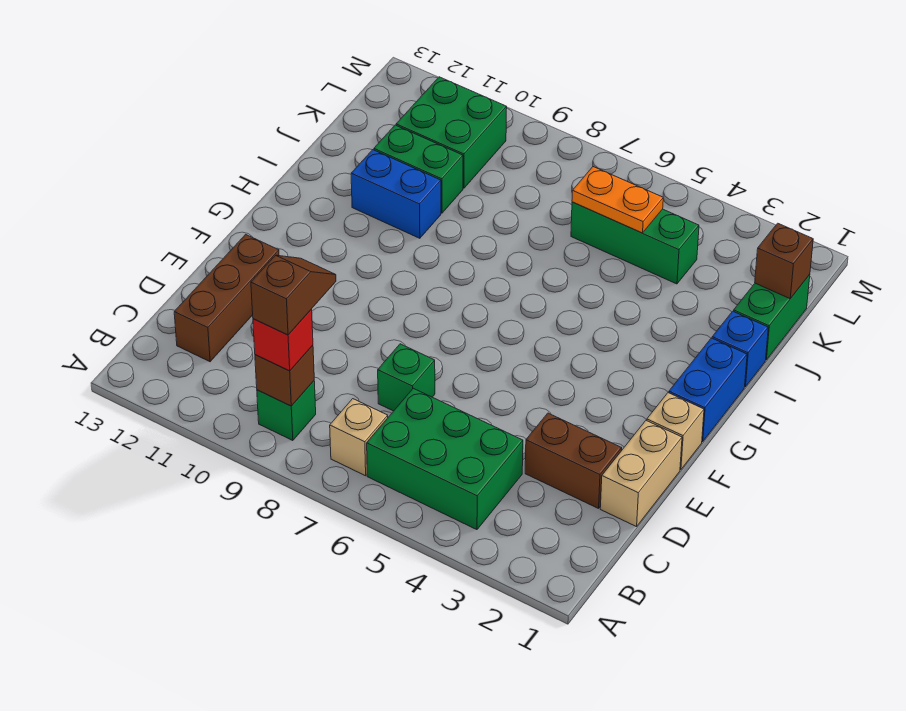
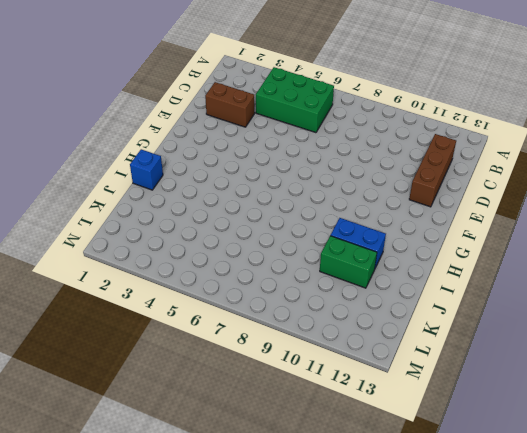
none -> tan brick B7 level 1
none -> green brick B9 level 1
none -> tan brick D1:E1 level 1

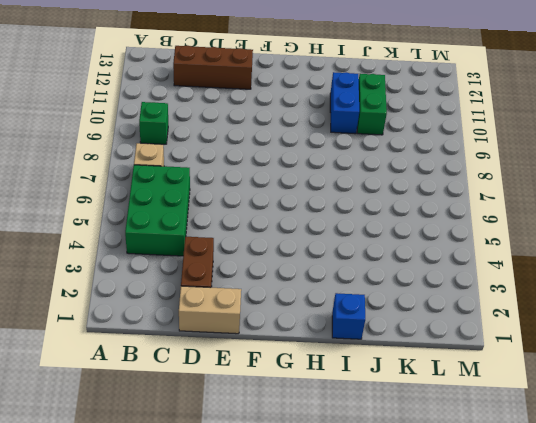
none -> green brick D7 level 1
none -> tan brick F1 level 1
none -> blue brick G1:H1 level 1

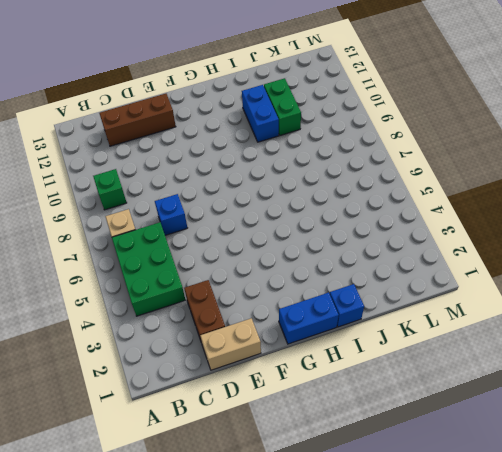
blue brick D7 level 1 -> green brick D7 level 1
none -> tan brick F1 level 1
none -> green brick J1:K1 level 1
none -> green brick K4:K6 level 1

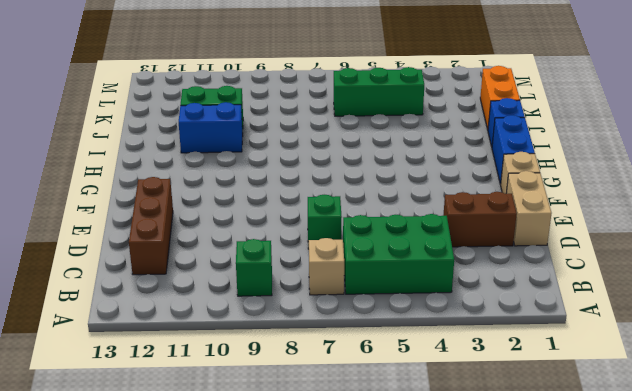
orange brick J1:K1 level 1 -> green brick J1:K1 level 1
none -> green brick K10:L11 level 1
none -> brown brick B9 level 2
none -> brown brick K1 level 2

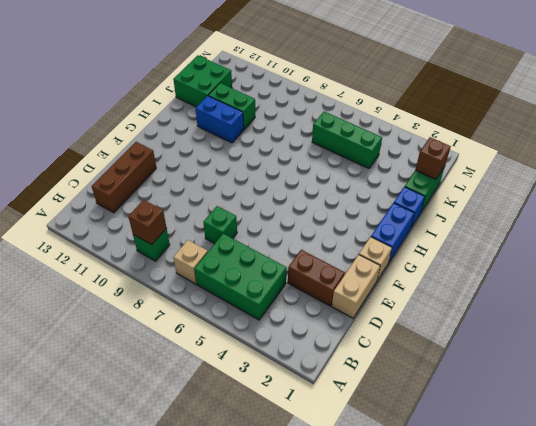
green brick J12:K13 level 1 -> green brick K10:L11 level 1
none -> orange plate K5:K6 level 2
none -> red brick B9 level 3
none -> brown slope B9:C9 level 4 top B

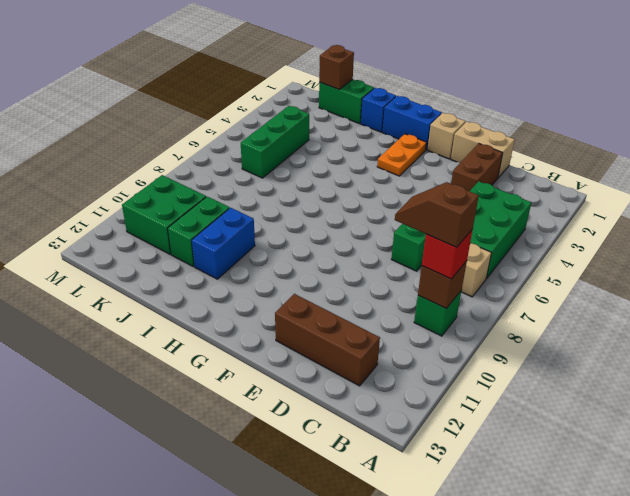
orange plate G2:G3 level 1 -> orange plate K5:K6 level 2

